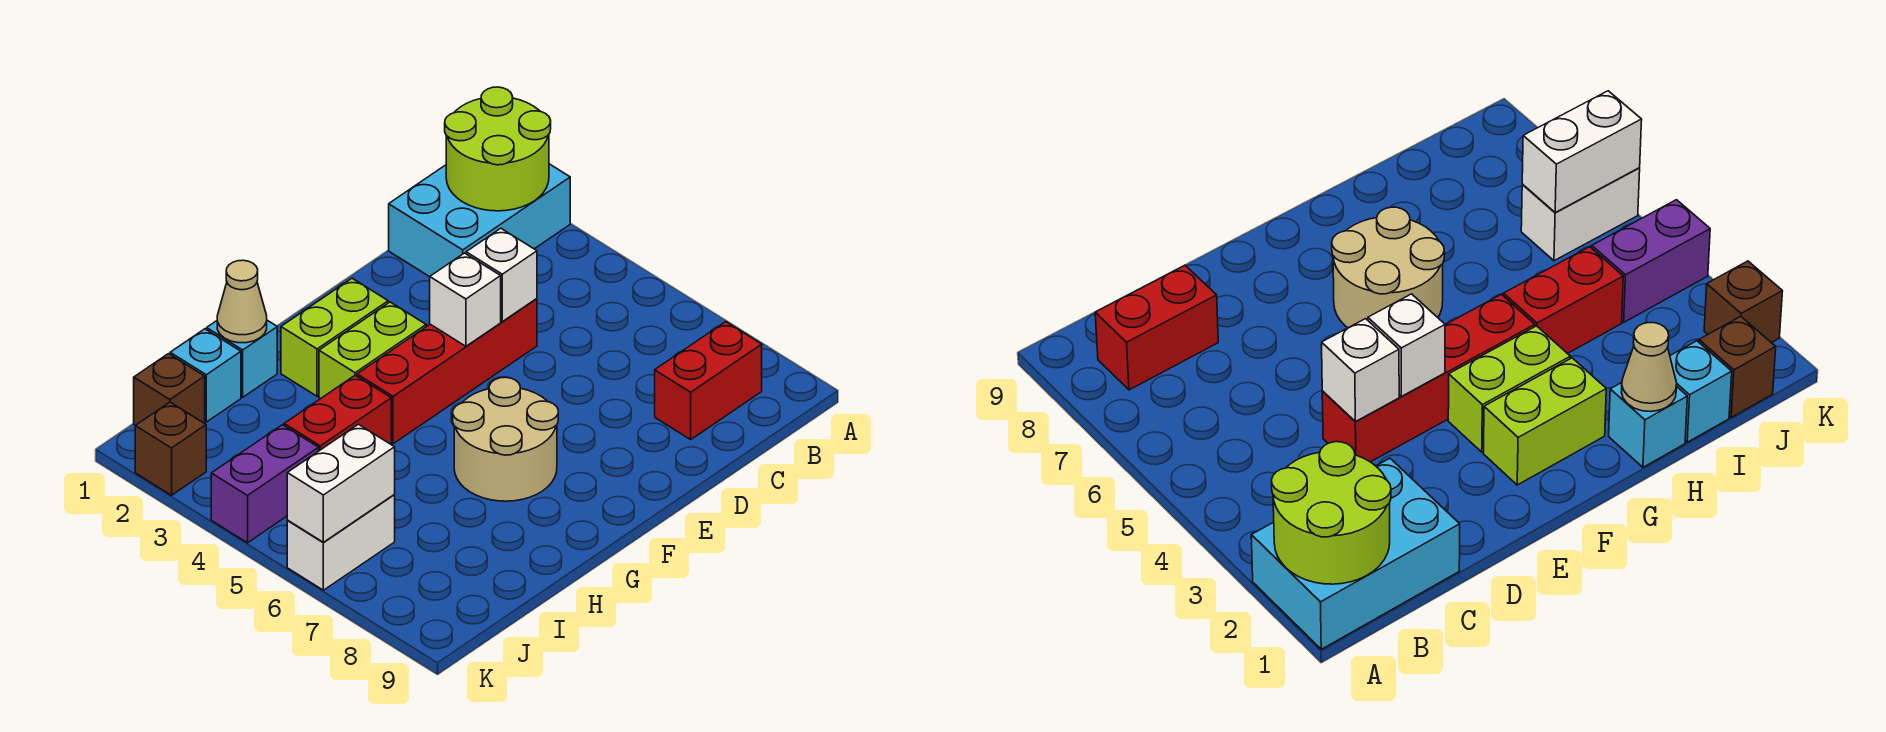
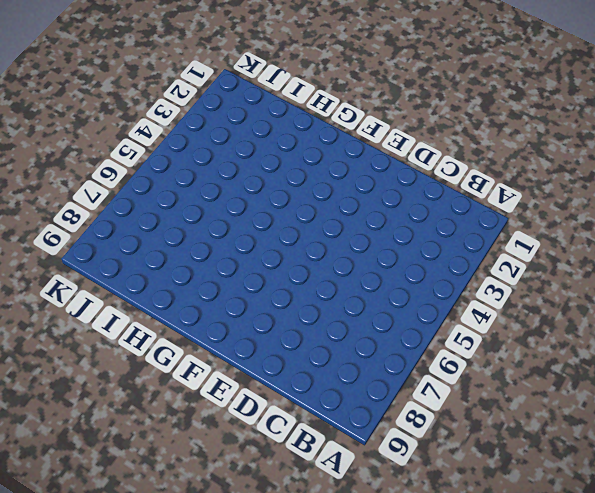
none -> cyan brick A1:C2 level 1
none -> red brick B8:C8 level 1
none -> red brick D4:G4 level 1

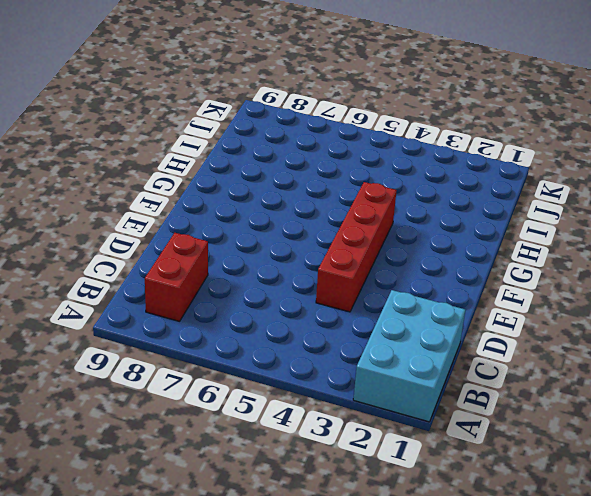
none -> lime brick F2:G2 level 1
none -> lime brick F3:G3 level 1
none -> tan round brick F6:G7 level 1

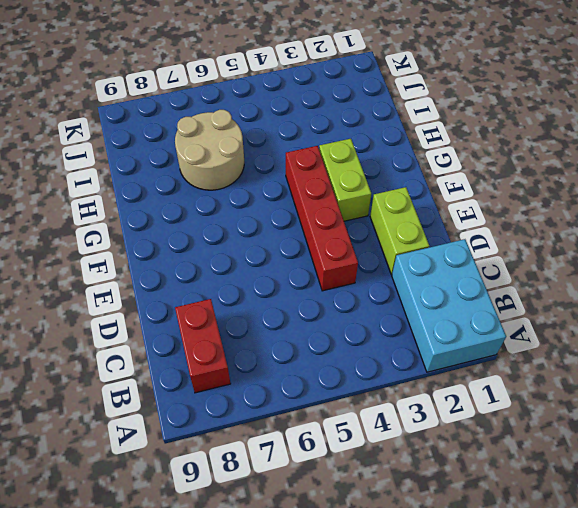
lime brick D2:E2 level 1 -> lime brick F2:G2 level 1
tan round brick H6:I7 level 1 -> tan round brick F6:G7 level 1
none -> cyan brick H1 level 1
none -> red brick H4:I4 level 1
none -> cyan brick I1 level 1

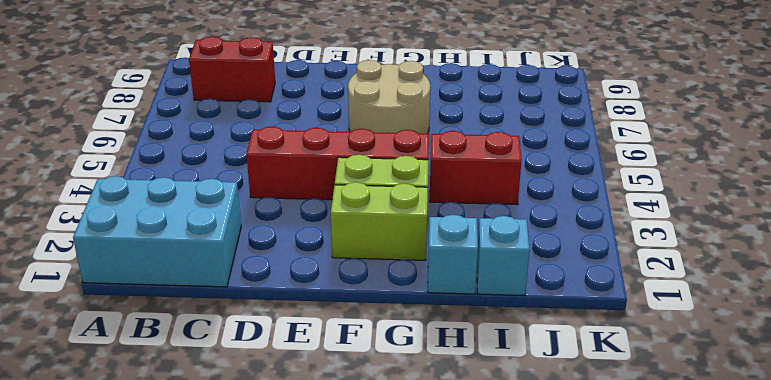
none -> brown brick J1 level 1
none -> purple brick J4:K4 level 1
none -> white brick J6:K6 level 1

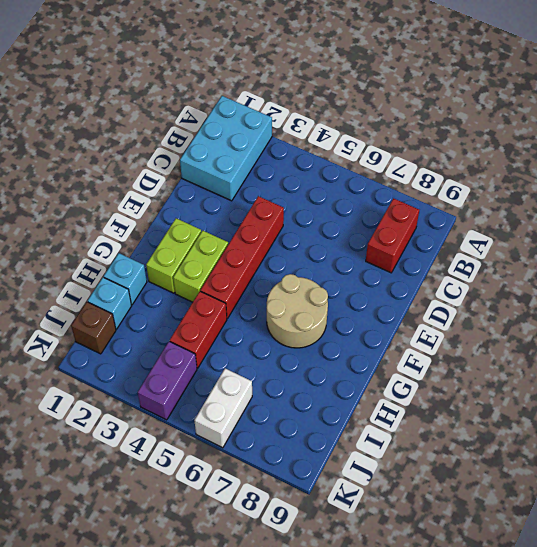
none -> brown brick K2 level 1
none -> lime round brick A1:B2 level 2
none -> white brick D4 level 2

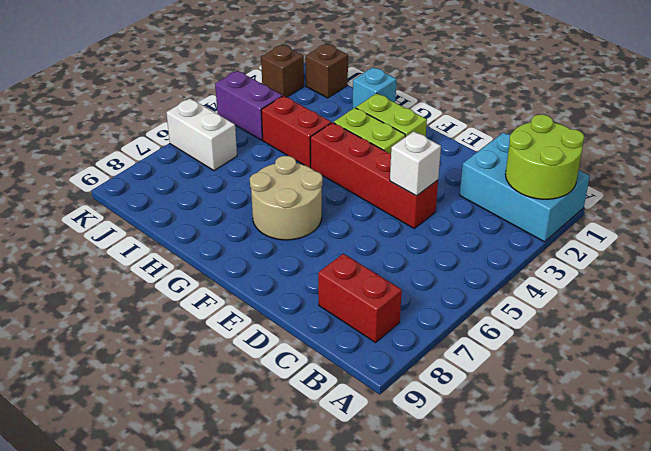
none -> cyan brick I1 level 1
none -> white brick E4 level 2
none -> tan cone H1 level 2

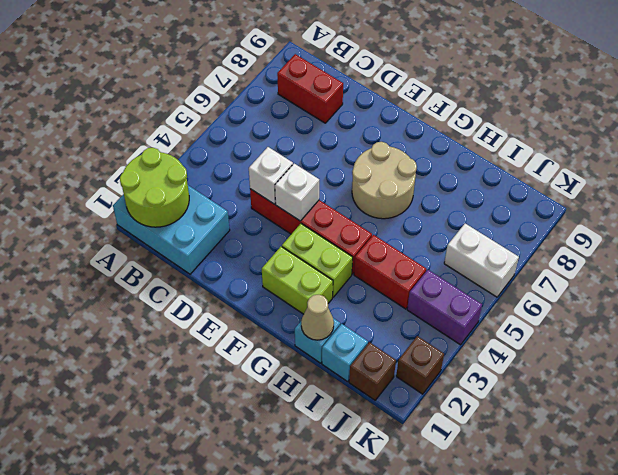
none -> white brick J6:K6 level 2

